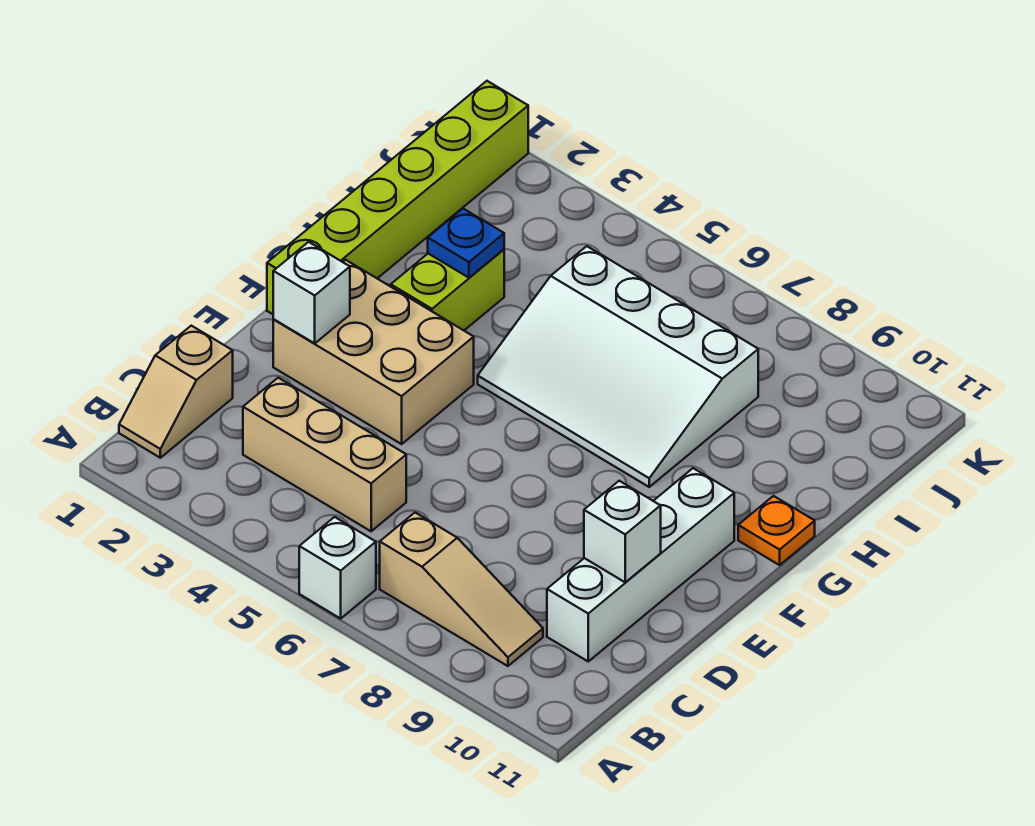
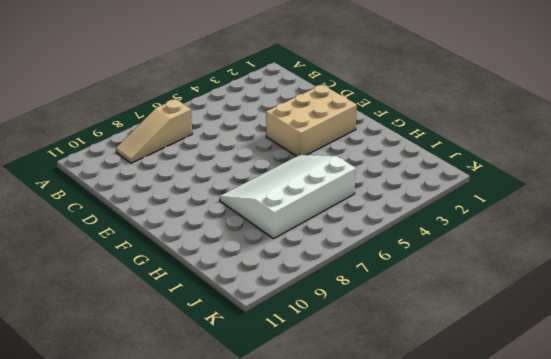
none -> white brick A6 level 1
none -> tan slope B1:C1 level 1 top C
none -> tan brick C3:C5 level 1

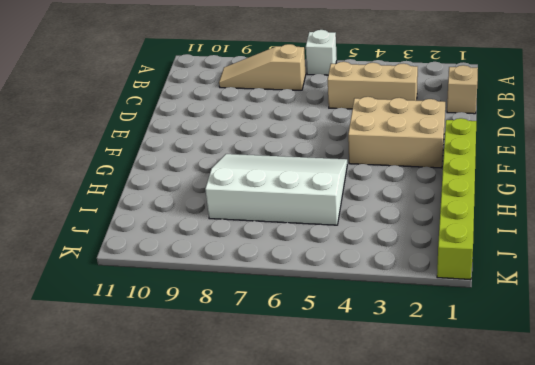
none -> white brick C10:F10 level 1
none -> lime brick G3:H3 level 1
none -> orange plate G11 level 1

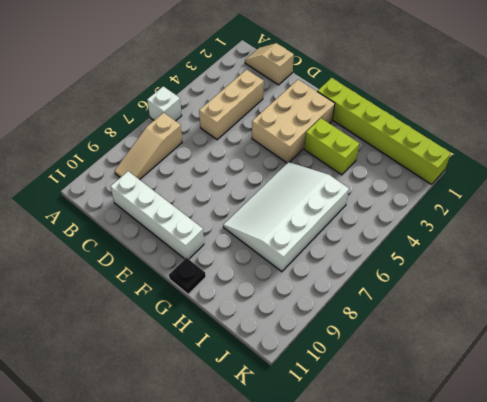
black plate G11 level 1 -> orange plate G11 level 1
none -> white brick D10 level 2
none -> white brick E2 level 2
none -> blue plate H3 level 2

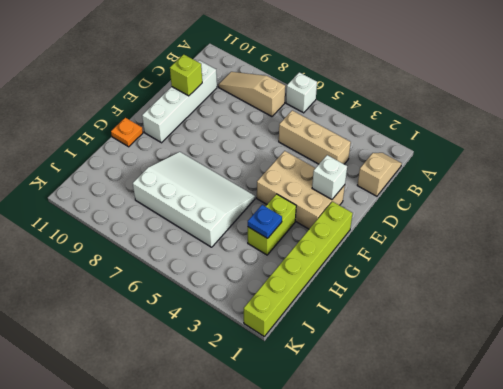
lime brick D10 level 2 -> white brick D10 level 2

